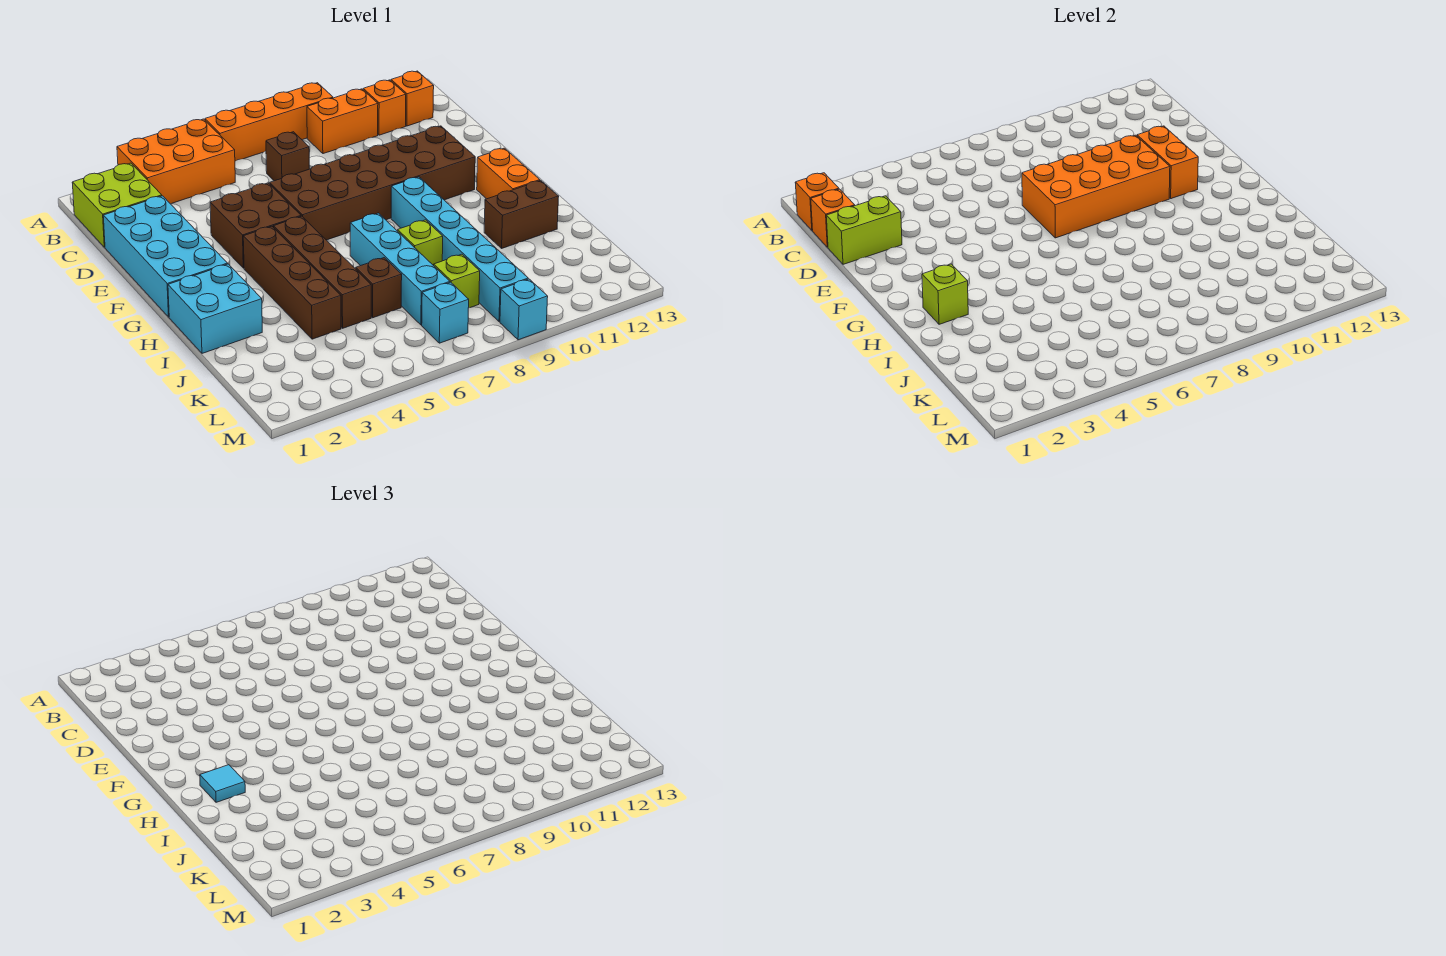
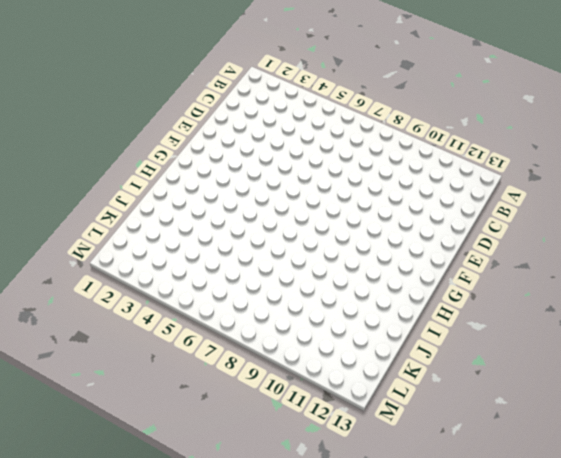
none -> orange brick A3:B5 level 1
none -> orange brick A6:A9 level 1
none -> lime brick B1:C2 level 1

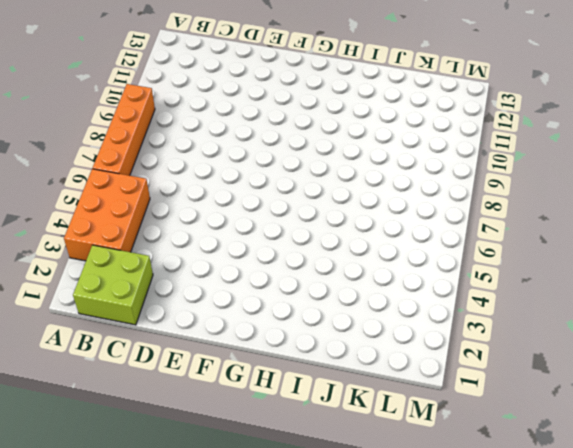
none -> orange brick B9:B10 level 1
none -> orange brick B11 level 1
none -> orange brick B12 level 1

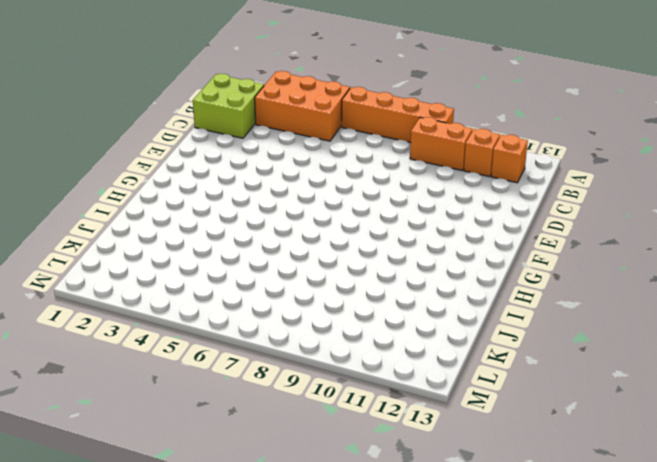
none -> brown brick C7 level 1
none -> cyan brick D1:G2 level 1
none -> brown brick E4:F5 level 1

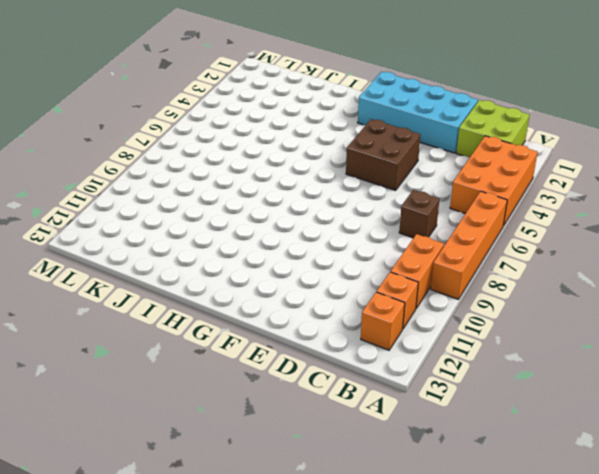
none -> brown brick E6:F11 level 1
none -> brown brick G4:J4 level 1
none -> brown brick G5:J5 level 1

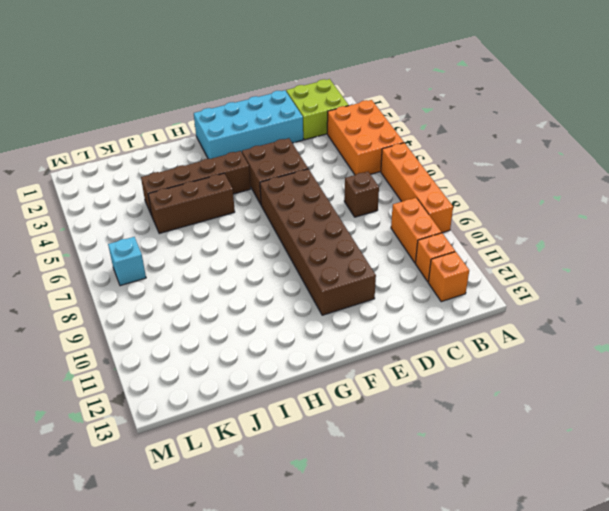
brown brick H5:J5 level 1 -> brown brick G5:J5 level 1
none -> cyan brick G9:L9 level 1
none -> orange brick G12:H12 level 1
none -> cyan brick H1:I2 level 1

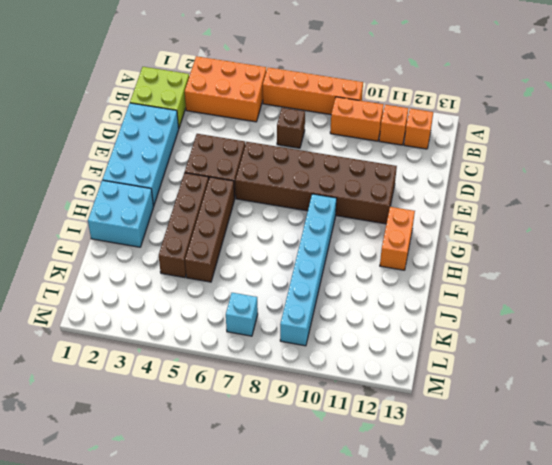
none -> cyan brick H7:K7 level 1
none -> lime brick I8 level 1
none -> brown brick I11:I12 level 1

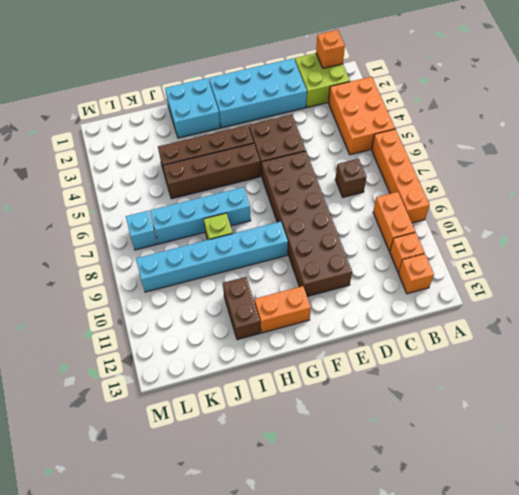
none -> brown brick J6 level 1
none -> lime brick K8 level 1
none -> cyan brick M9 level 1

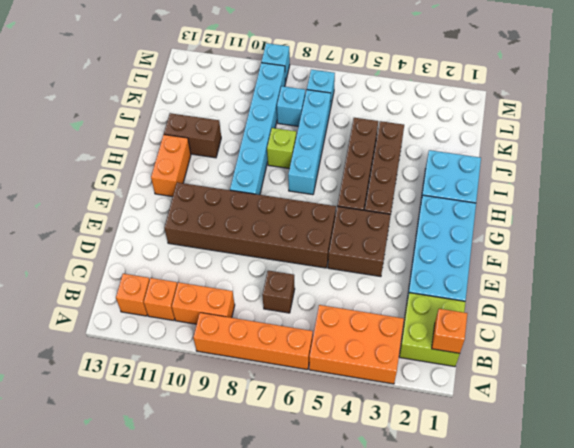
cyan brick K8 level 1 -> lime brick K8 level 1
none -> brown brick J6 level 1
none -> orange brick C1 level 2
none -> lime brick D1:D2 level 2

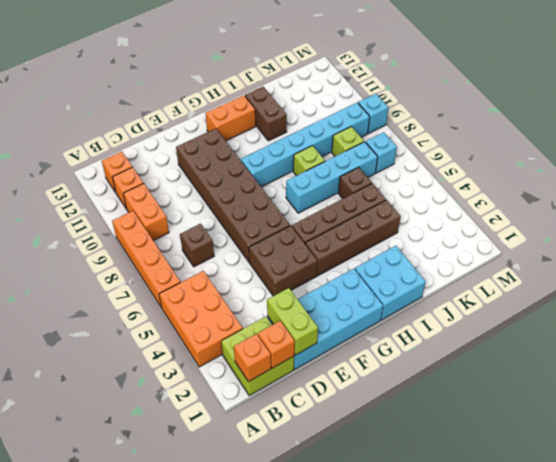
none -> orange brick E7:F10 level 2
none -> orange brick E11:F11 level 2
none -> lime brick H2 level 2

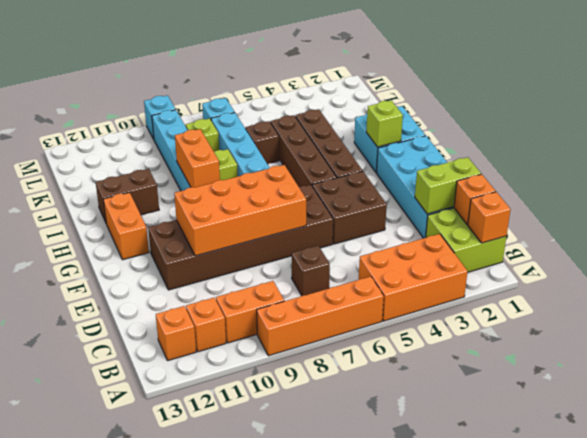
orange brick H9:I9 level 2 -> orange brick E11:F11 level 2
none -> cyan tile H2 level 3

